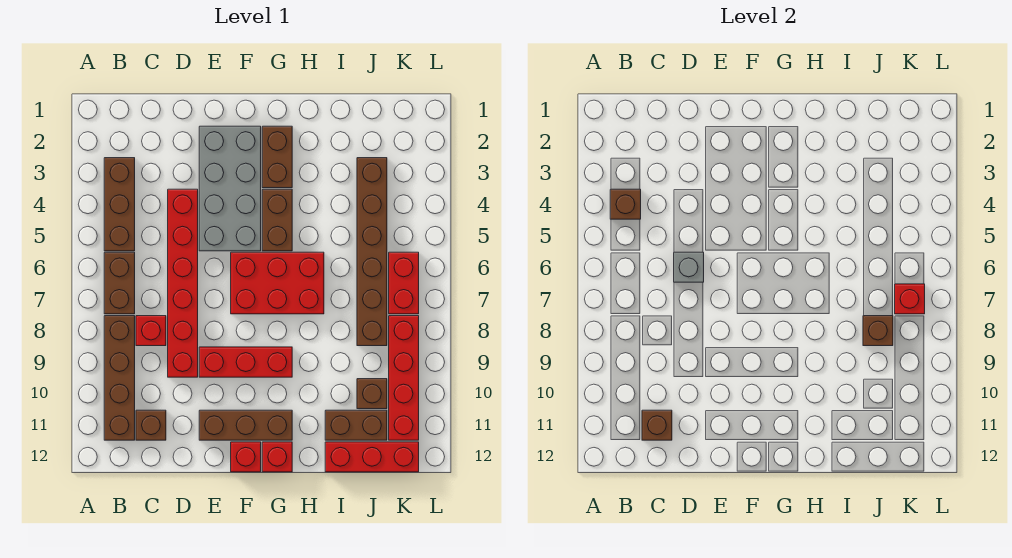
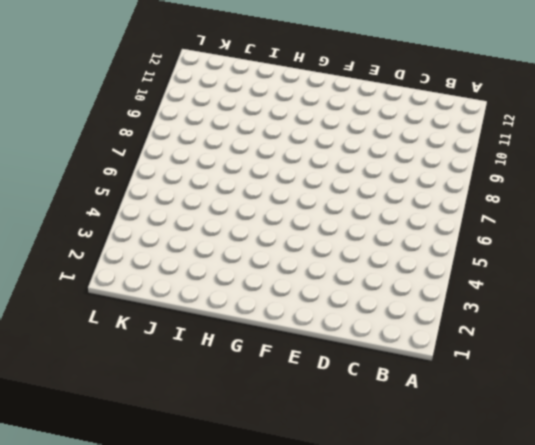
none -> brown brick B3:B5 level 1
none -> brown brick B6:B7 level 1
none -> brown brick B8:B11 level 1

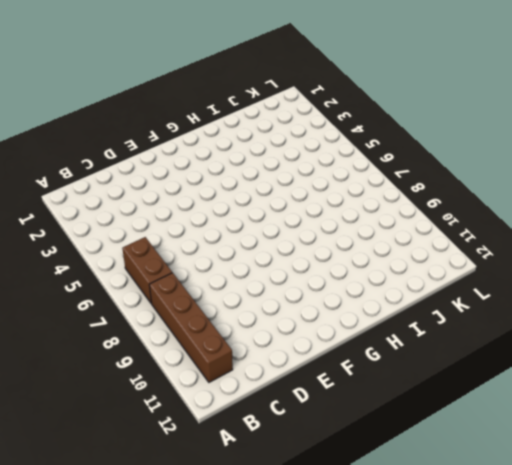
none -> brown brick B3:B5 level 1
none -> red brick C8 level 1
none -> brown brick C11 level 1

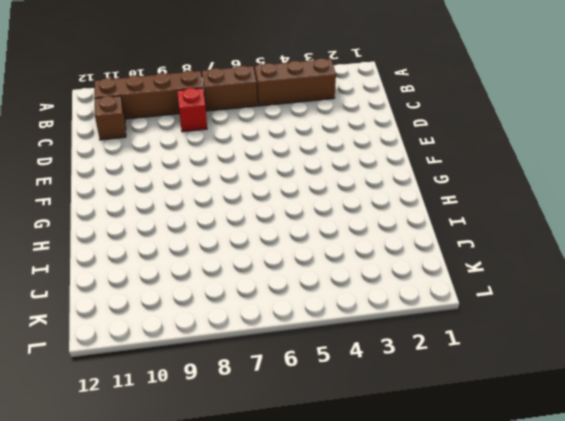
none -> red brick D4:D9 level 1
none -> grey brick E2:F5 level 1
none -> red brick E9:G9 level 1

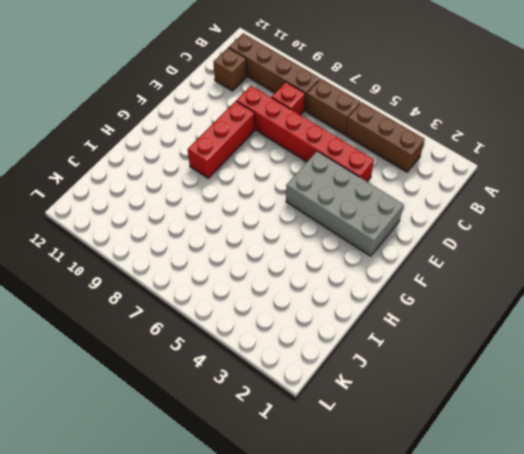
none -> brown brick E11:G11 level 1
none -> red brick F6:H7 level 1
none -> red brick F12 level 1

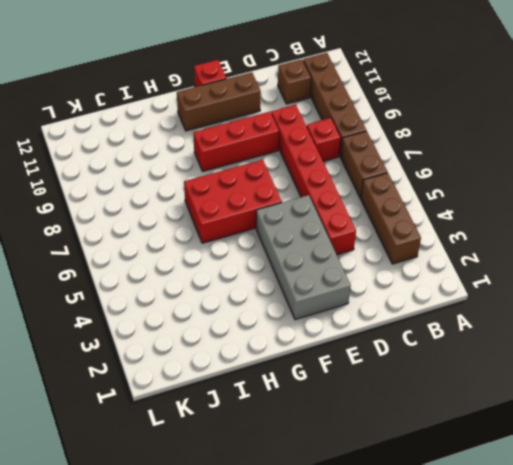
none -> brown brick G2:G3 level 1
none -> brown brick G4:G5 level 1
none -> red brick G12 level 1

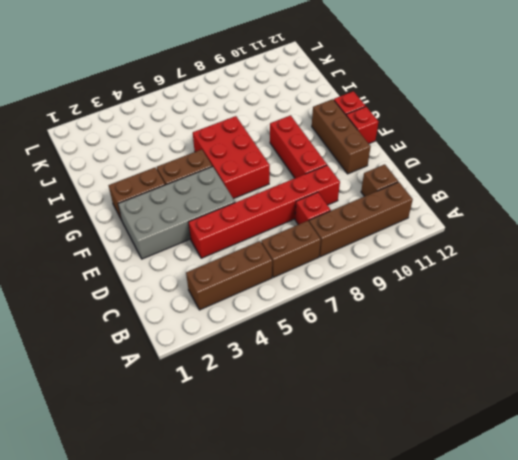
none -> brown brick I11:J11 level 1
none -> red brick I12:K12 level 1
none -> brown brick J3:J8 level 1

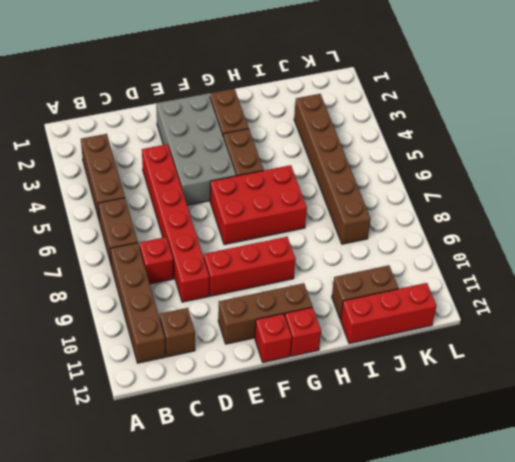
none -> brown brick J10 level 1
none -> red brick K6:K7 level 1
none -> red brick K8:K11 level 1

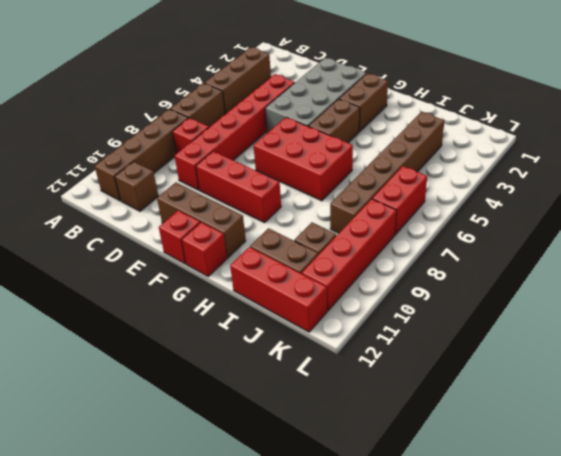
none -> brown brick B4 level 2
none -> brown brick C11 level 2
none -> grey brick D6 level 2

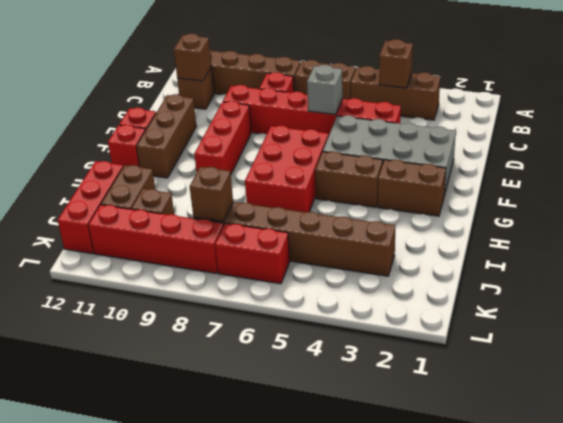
none -> red brick K7 level 2

